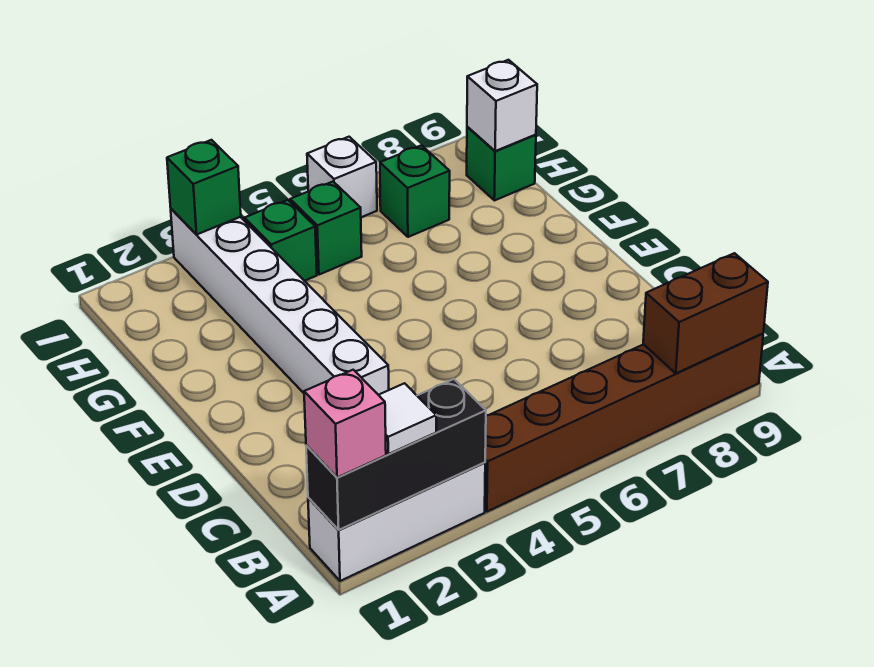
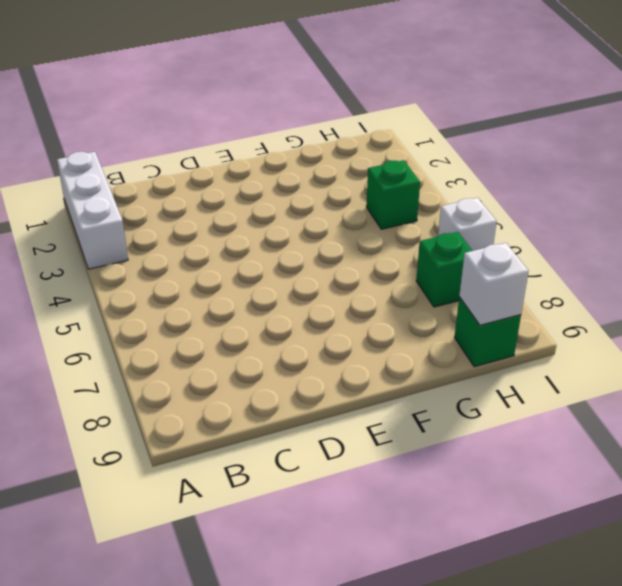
none -> brown brick A4:A9 level 1
none -> white brick D3:I3 level 1
none -> green brick H5 level 1

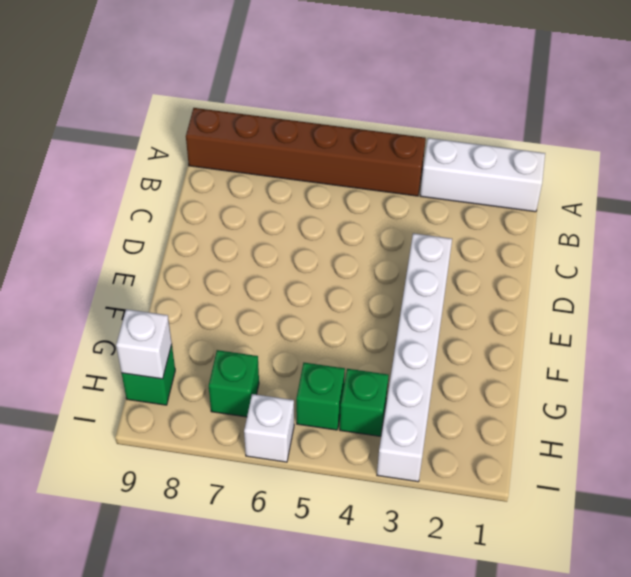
none -> black brick A1:A3 level 2
none -> brown brick A8:A9 level 2
none -> green brick I3 level 2

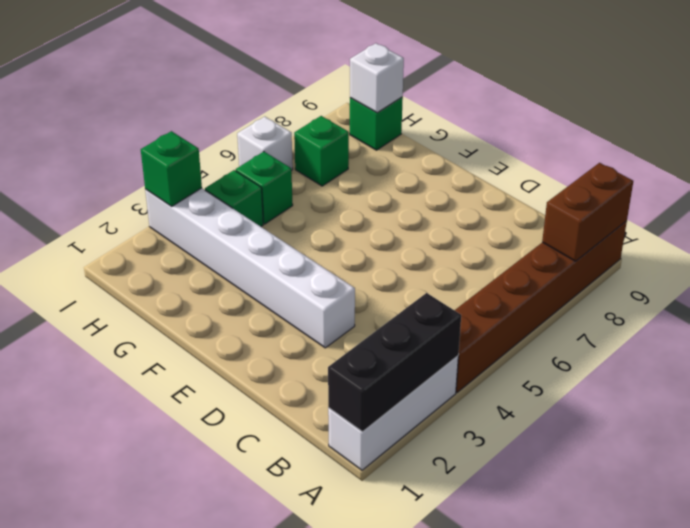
none -> pink brick A1 level 3
none -> white tile A2 level 3

